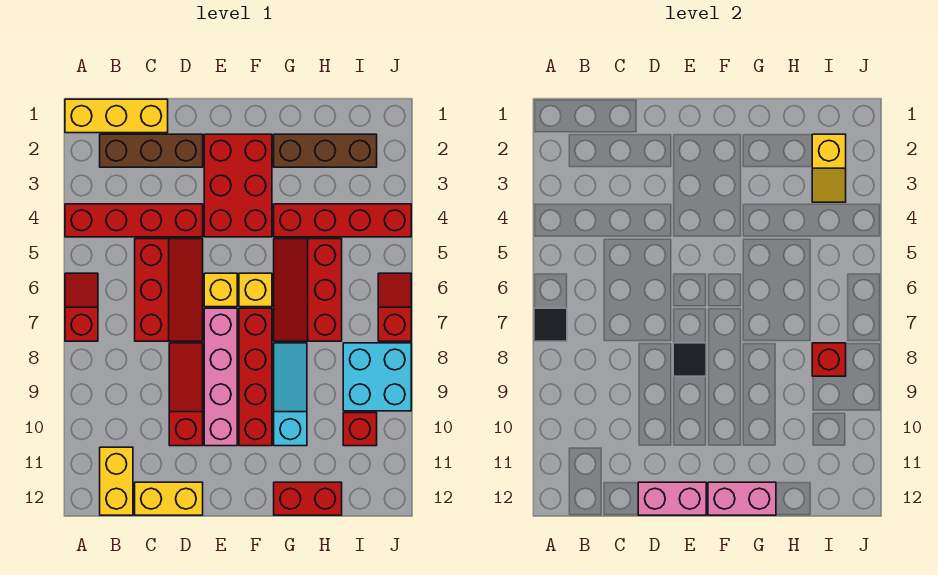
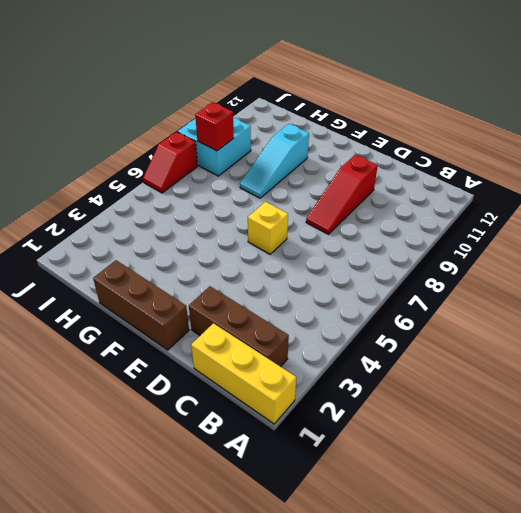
brown brick E1:G1 level 1 -> brown brick G2:I2 level 1
none -> red brick A4:D4 level 1
none -> red slope A6:A7 level 1 top 7
none -> yellow brick B11:B12 level 1

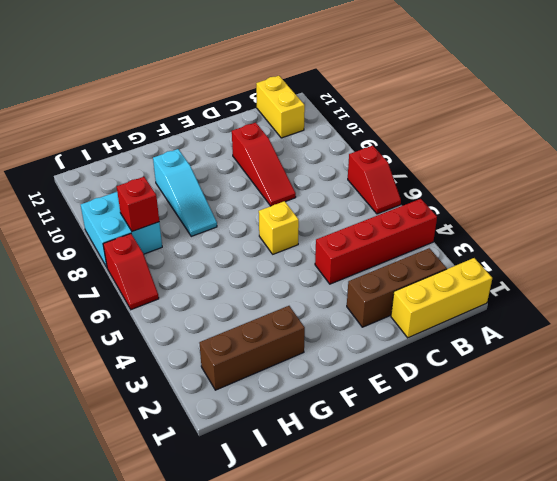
none -> red slope C5:D7 level 1 top C
none -> yellow brick C12:D12 level 1
none -> red brick E2:F4 level 1

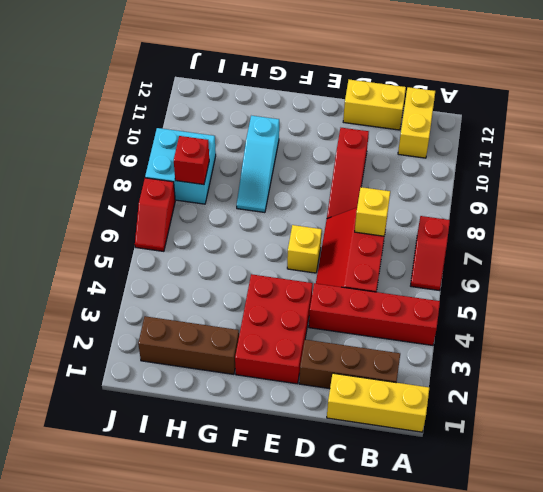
yellow brick C7 level 2 -> yellow brick F6 level 1
none -> pink brick E7:E10 level 1
none -> red brick F7:F10 level 1
none -> red brick G4:J4 level 1

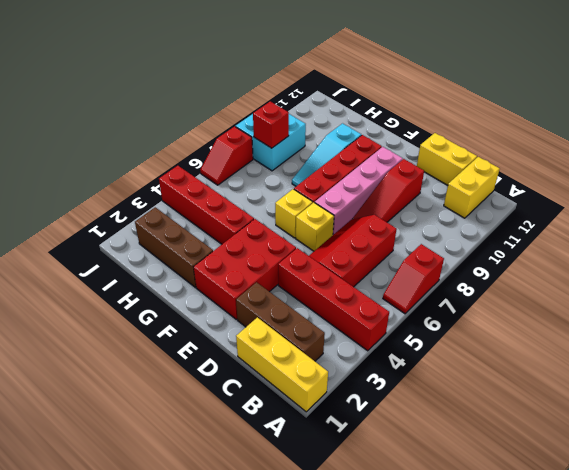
none -> red slope G5:H7 level 1 top H
none -> red brick G12:H12 level 1
none -> red brick I10 level 1

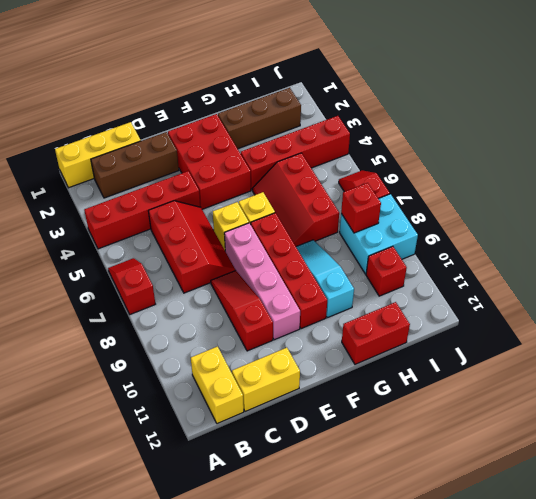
none -> black tile A7 level 2
none -> pink brick D12:E12 level 2
none -> black tile E8 level 2

